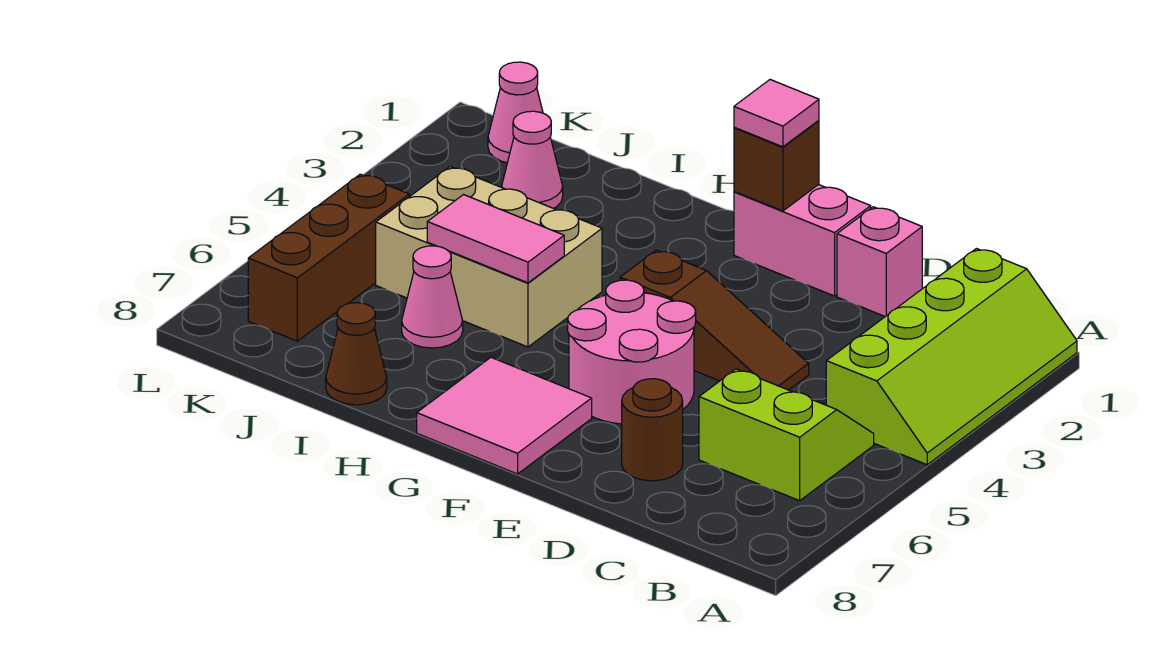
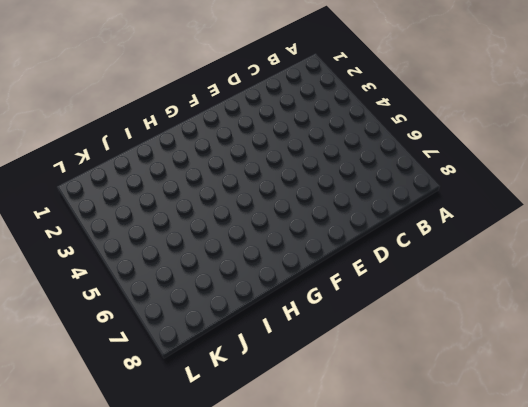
none -> lime slope A1:B4 level 1 top B
none -> lime slope B5:C6 level 1 top 6
none -> pink brick D1 level 1

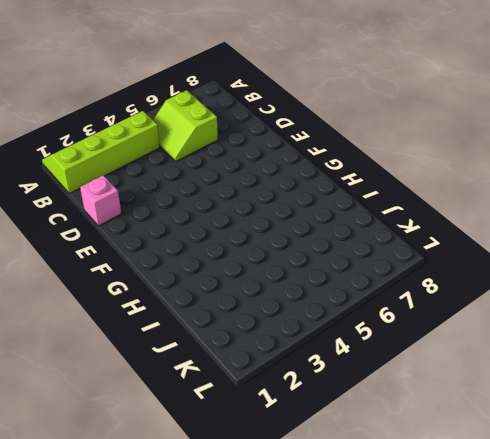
none -> brown slope D4:F4 level 1 top F
none -> brown round brick D7 level 1
none -> pink brick E1:F1 level 1

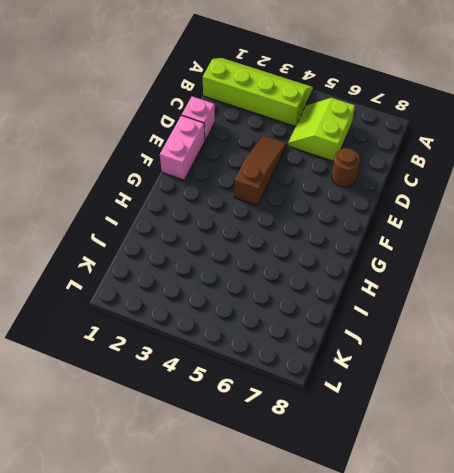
none -> pink round brick E5:F6 level 1
none -> pink tile F7:G8 level 1
none -> tan brick H4:J5 level 1

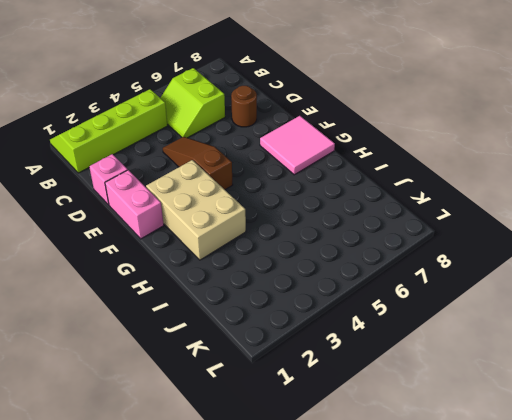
tan brick F2:H3 level 1 -> tan brick H4:J5 level 1
none -> pink round brick E5:F6 level 1
none -> pink cone I6 level 1
none -> brown cone I8 level 1

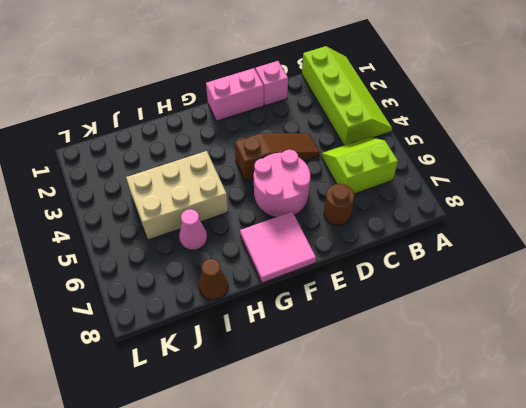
none -> pink cone J2 level 1
none -> pink cone K1 level 1
none -> brown brick K5:K7 level 1

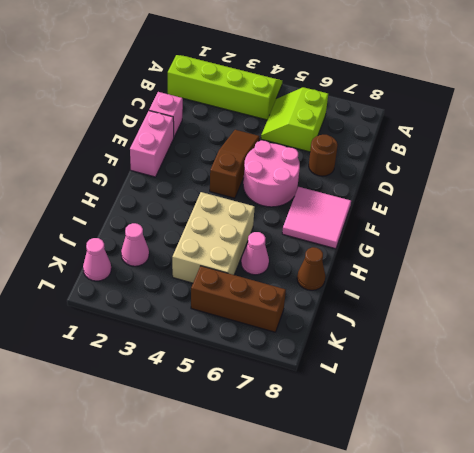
none -> brown brick F1 level 2
none -> pink tile H5:I5 level 2
none -> pink tile F1 level 3

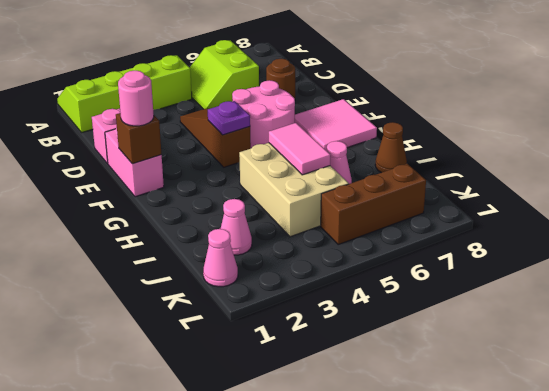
pink round brick F1 level 3 -> pink tile F1 level 3
purple plate F4 level 2 -> none

